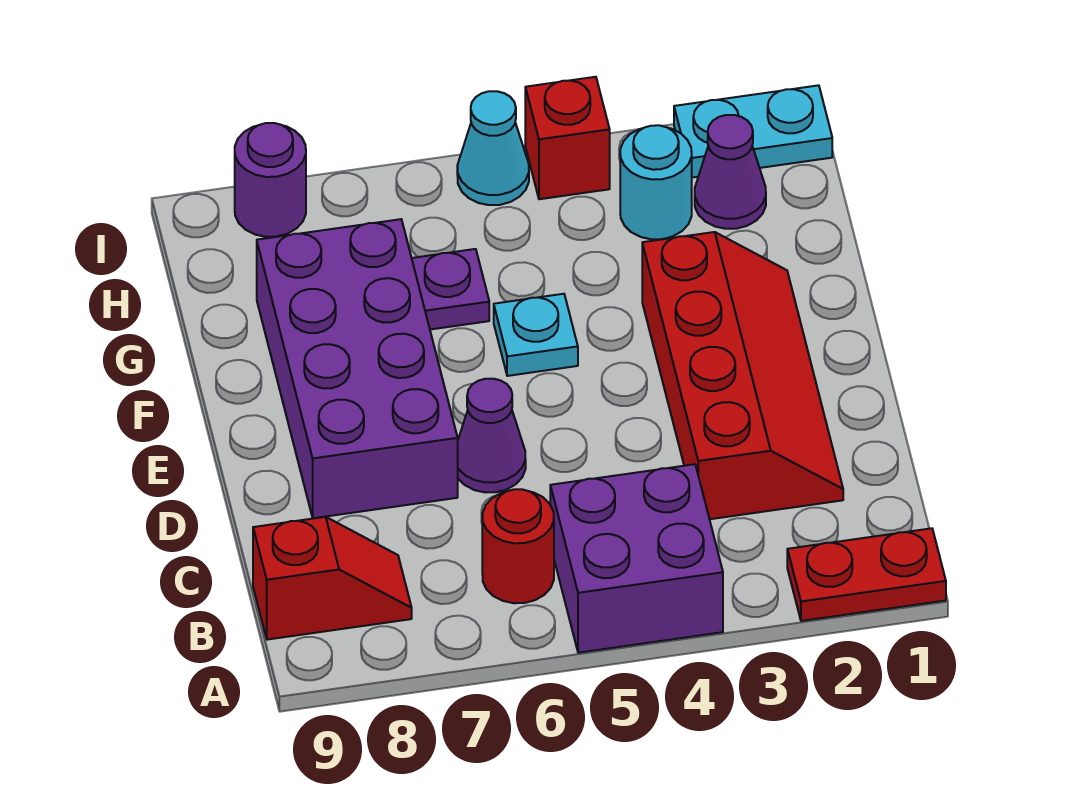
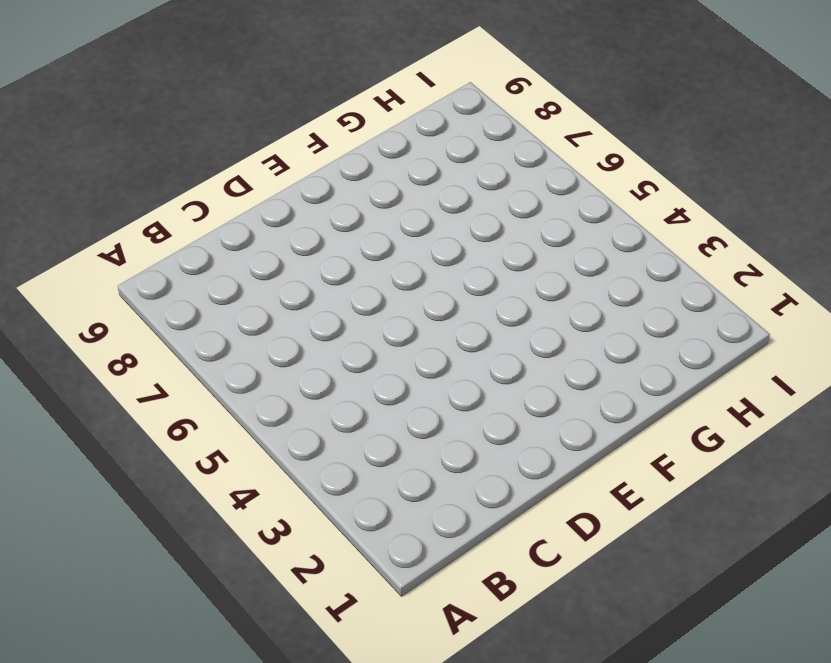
none -> red plate A1:A2 level 1
none -> purple brick A4:B5 level 1
none -> red round brick B6 level 1

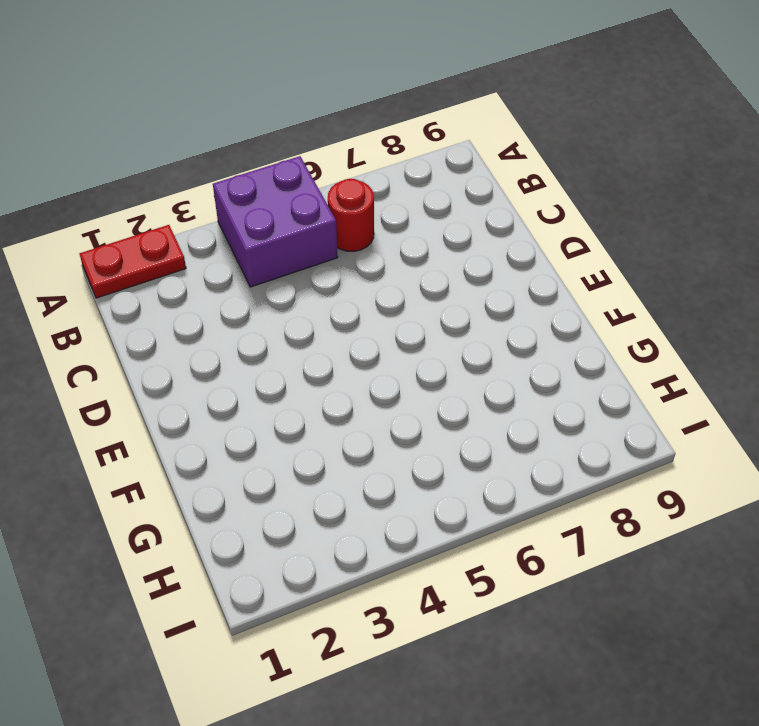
none -> red slope B8:B9 level 1 top 9
none -> red slope C2:F3 level 1 top 3
none -> purple cone D6 level 1

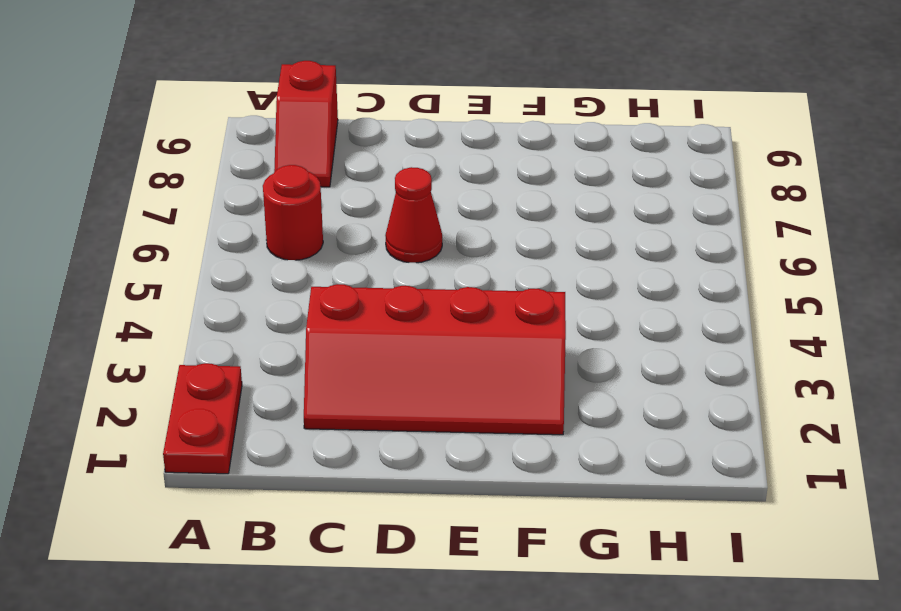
red cone D6 level 1 -> purple cone D6 level 1
none -> purple brick A4:B5 level 1
none -> purple brick D7:G8 level 1
none -> cyan plate F5 level 1

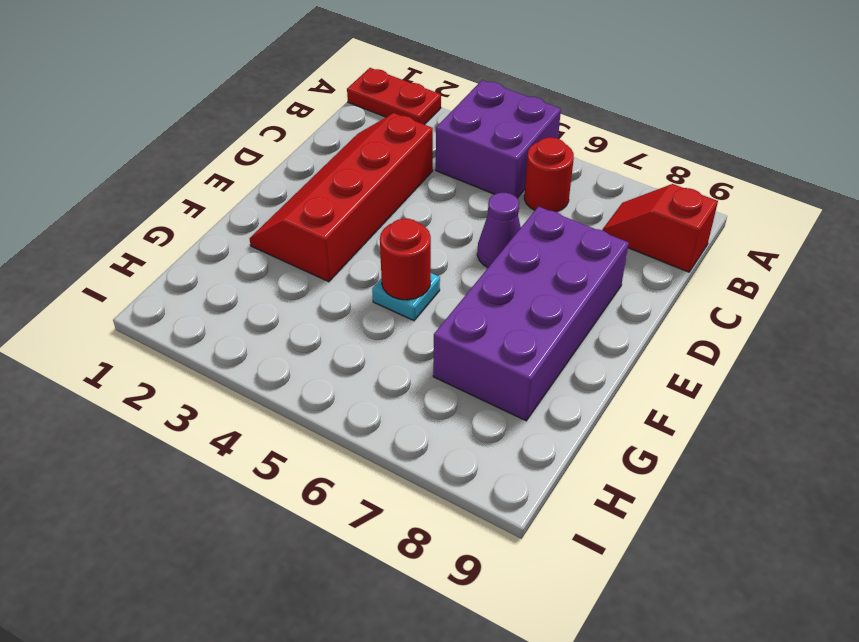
red round brick F5 level 2 -> none
none -> purple plate G6 level 1
none -> purple cone H2 level 1
none -> cyan round brick H3 level 1

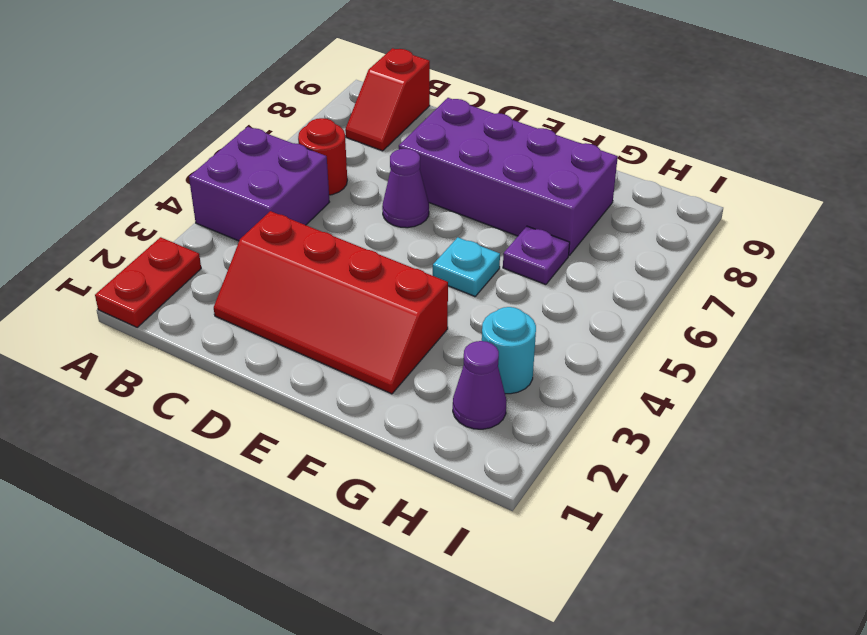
none -> cyan plate I1:I2 level 1
none -> red brick I4 level 1
none -> cyan cone I5 level 1

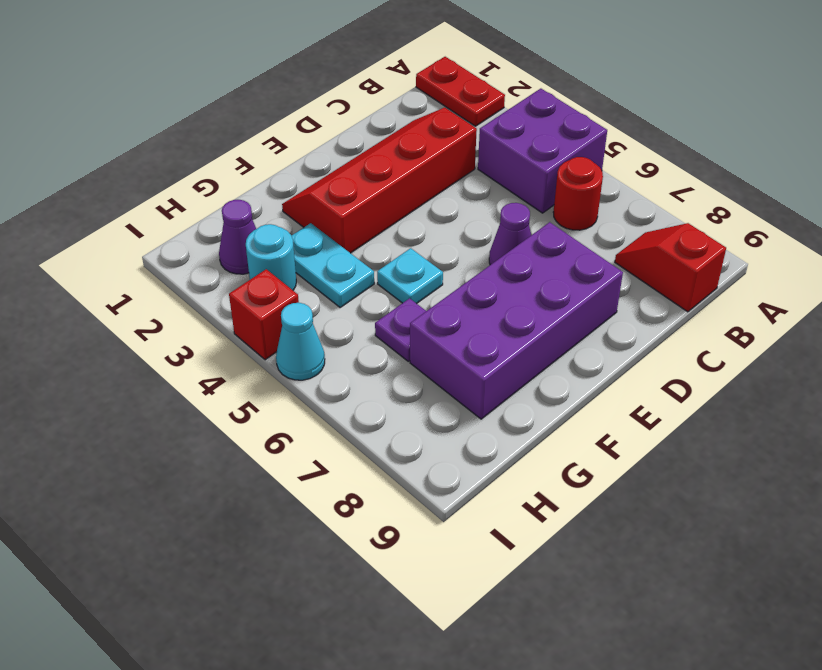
cyan plate G3:G4 level 1 -> cyan plate I1:I2 level 1
none -> purple round brick I8 level 1

